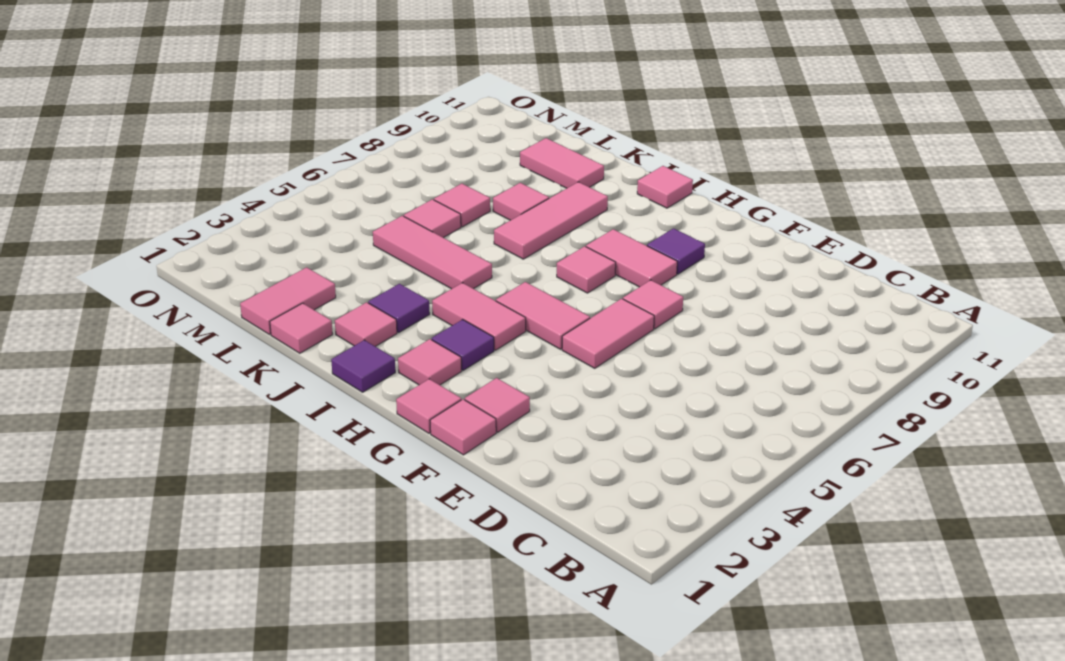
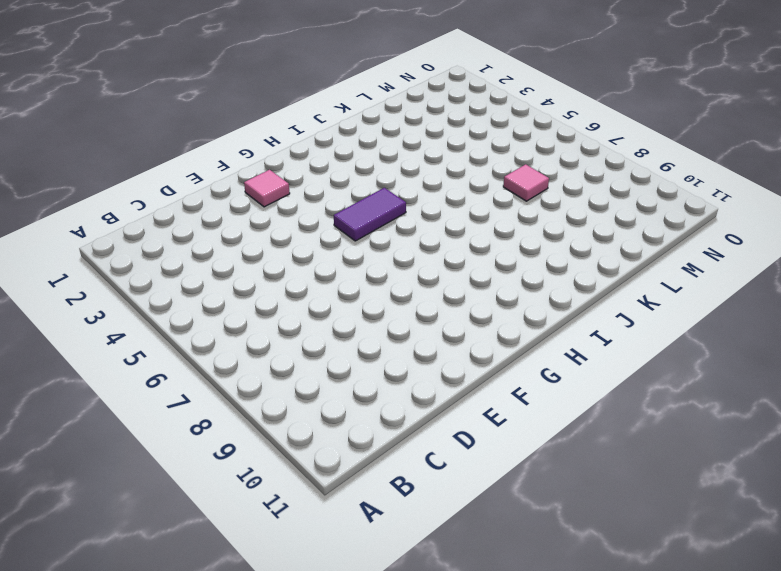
purple tile G5:H5 level 1 -> pink tile G5:H5 level 1
none -> pink tile F1 level 1
none -> pink tile F5:F6 level 1
none -> pink tile F7 level 1

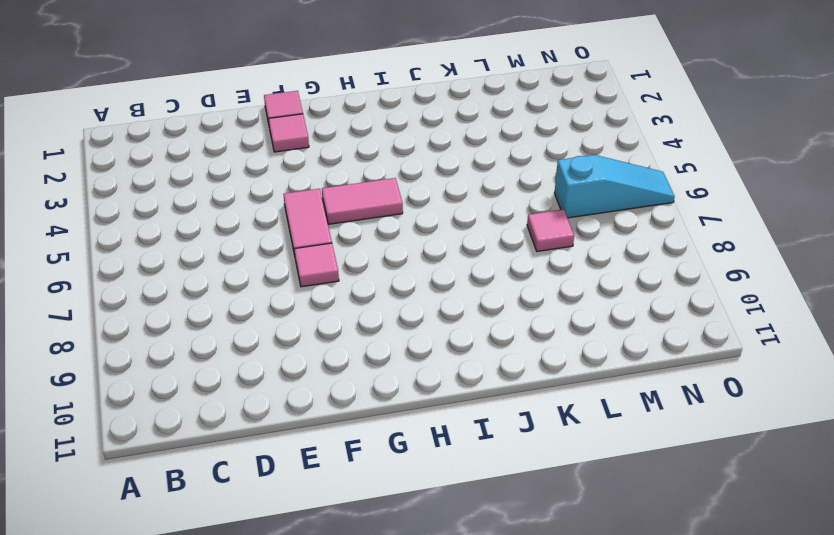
cyan slope M6:O6 level 1 top M -> none
none -> pink tile G1 level 1
none -> pink tile G8:H8 level 1
none -> purple tile G9 level 1

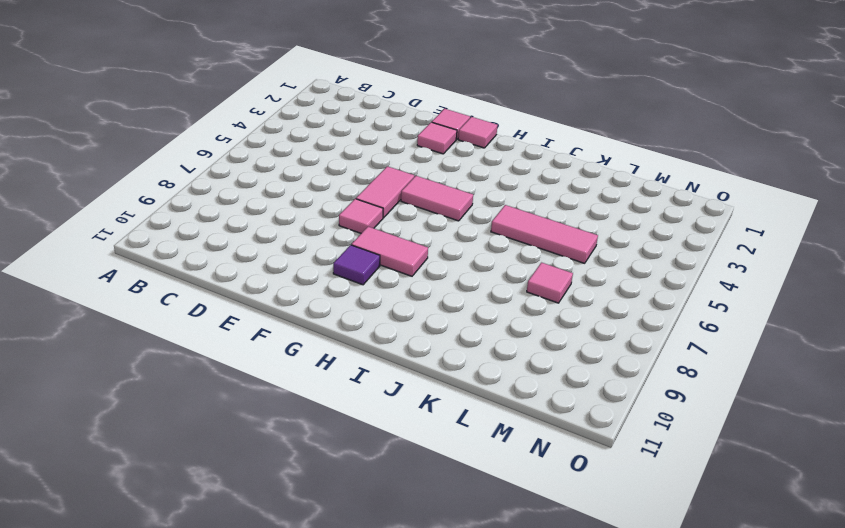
none -> pink tile H2 level 1
none -> purple tile H3 level 1
none -> pink tile H4:I4 level 1

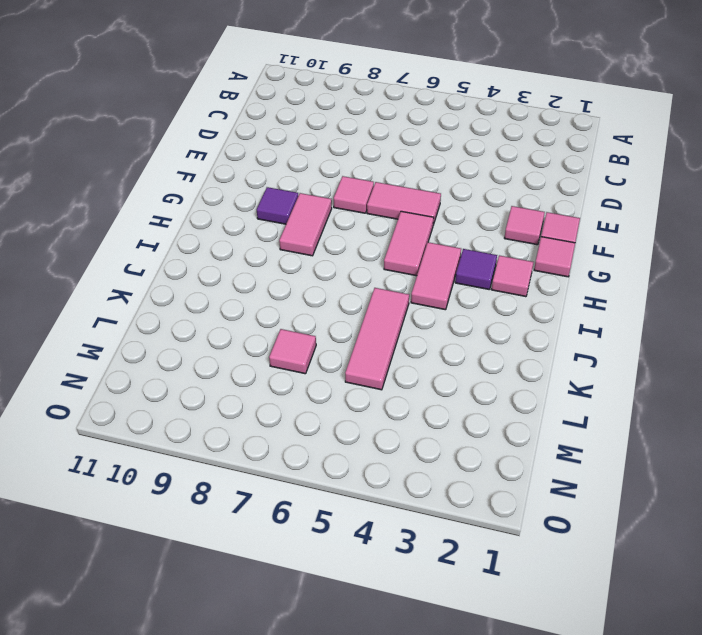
none -> pink tile H7 level 1
none -> purple tile I1 level 1
none -> pink tile I11 level 1

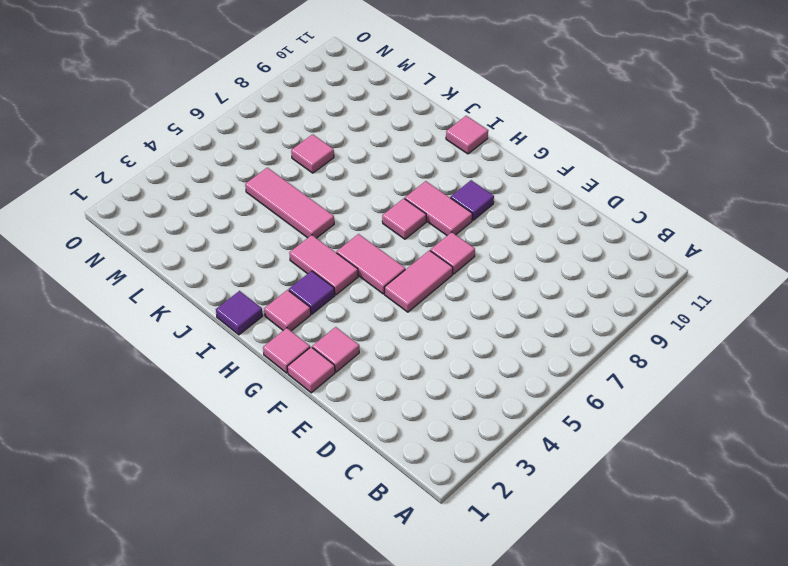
none -> pink tile J2 level 1
none -> purple tile J3 level 1
none -> pink tile J7:J9 level 1

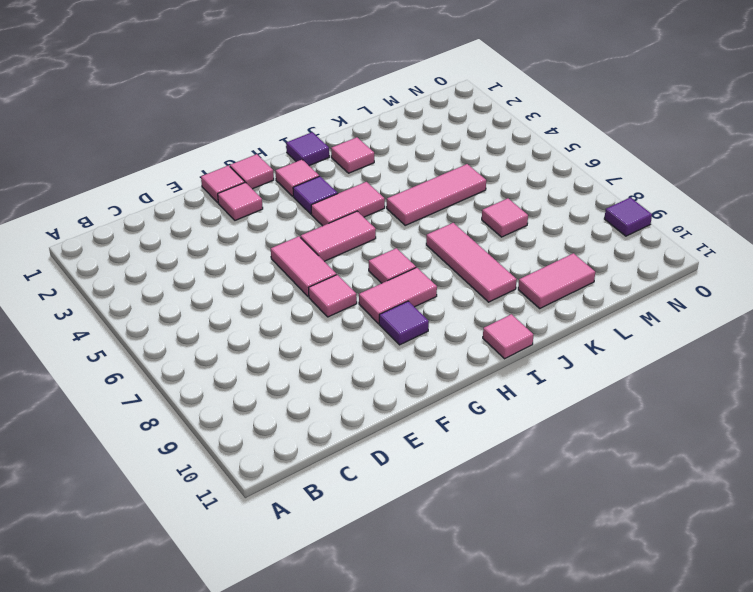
purple tile O9 level 1 -> purple tile J3 level 1
none -> pink tile K1 level 1
none -> pink tile K8 level 1
none -> pink tile L1:L2 level 1

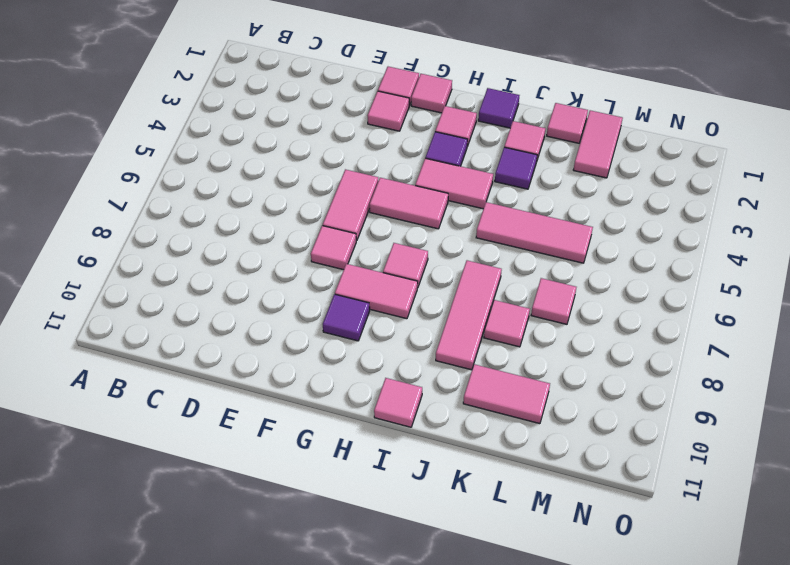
none -> pink tile L6 level 1

